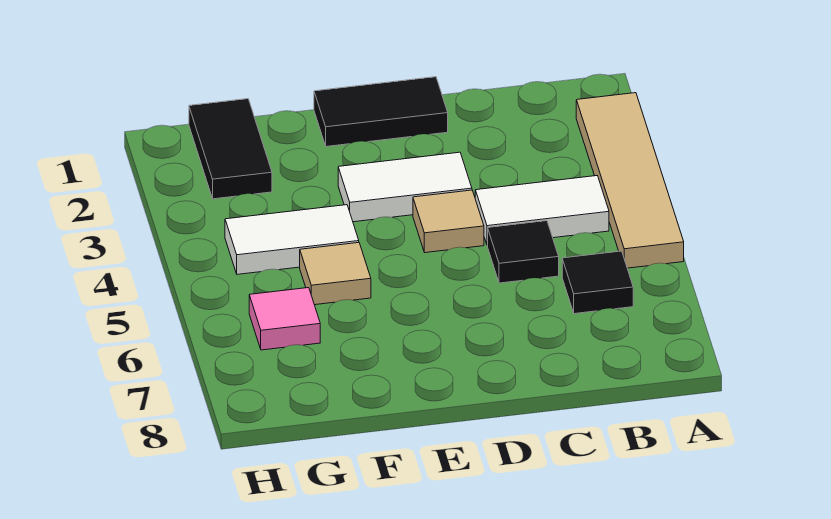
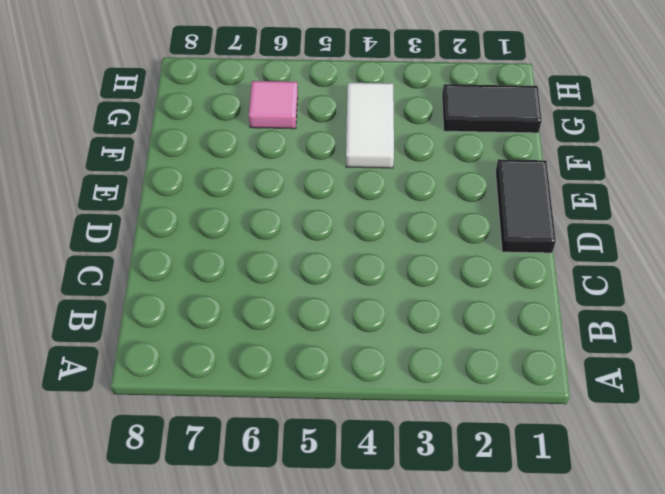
none -> tan tile A2:A5 level 1
none -> white tile B4:C4 level 1

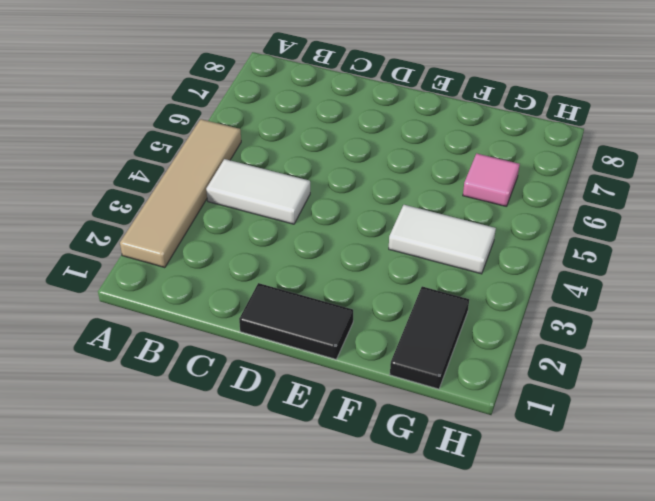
none -> black tile B6 level 1
none -> black tile C5 level 1

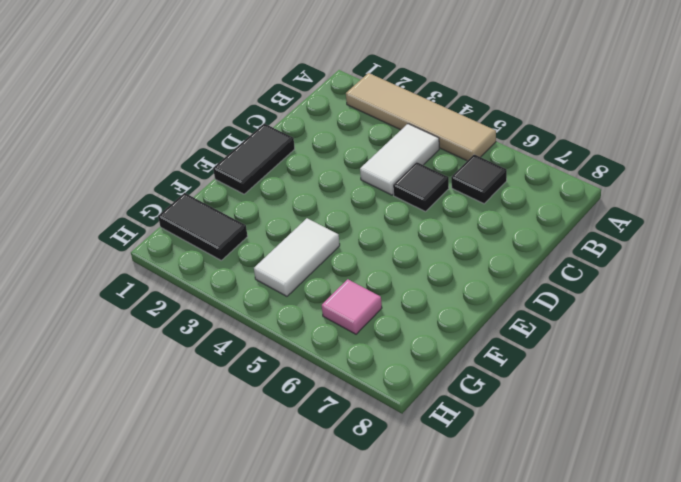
none -> white tile D3:E3 level 1
none -> tan tile D4 level 1

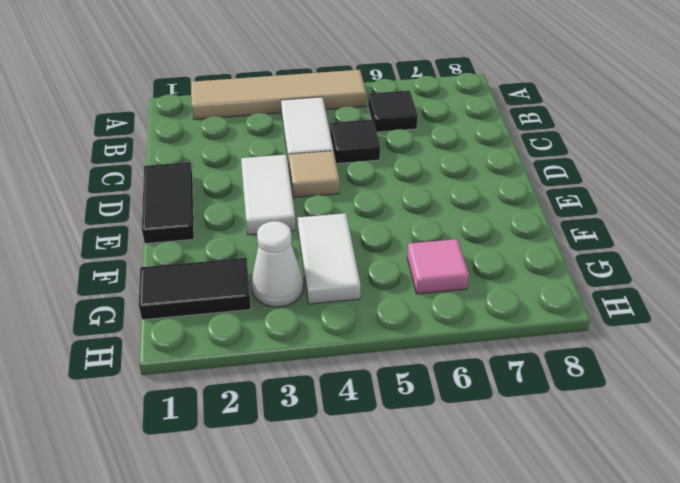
white cone G3 level 1 -> none
none -> tan tile F5 level 1

